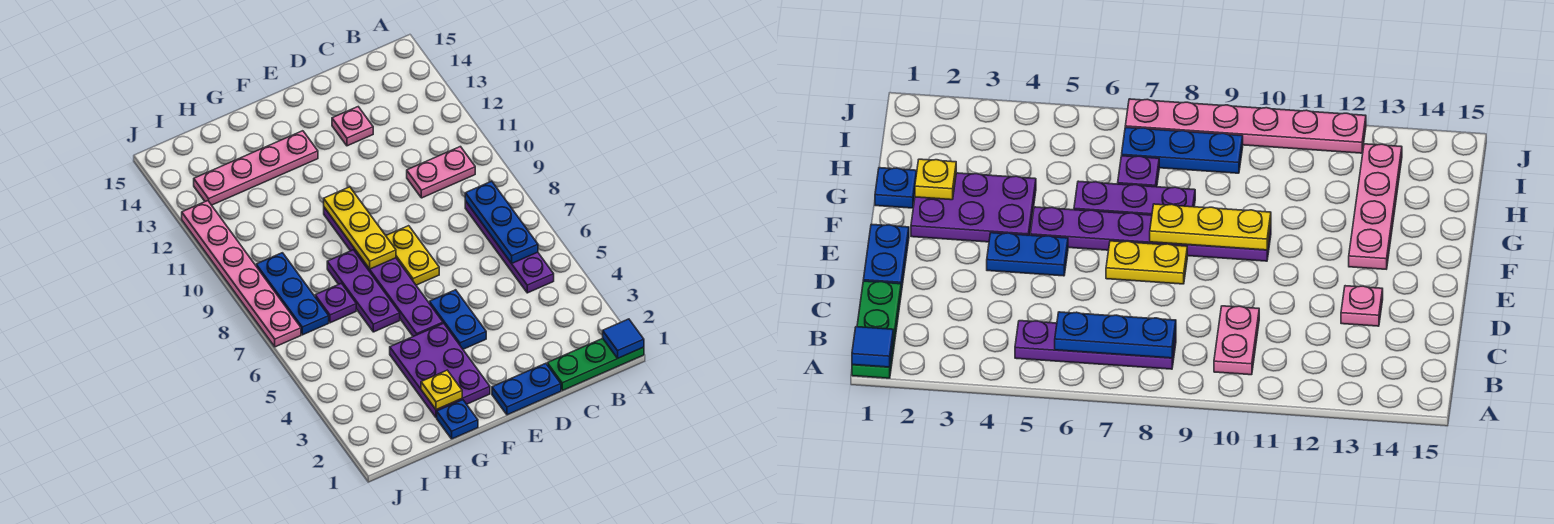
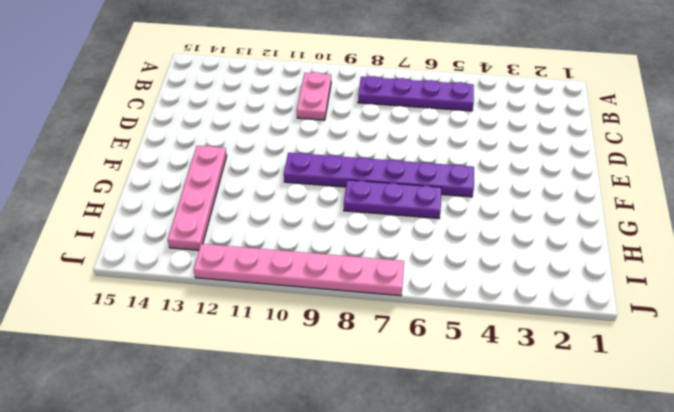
none -> green plate A1:C1 level 1
none -> blue plate D1:E1 level 1
none -> pink plate D13 level 1

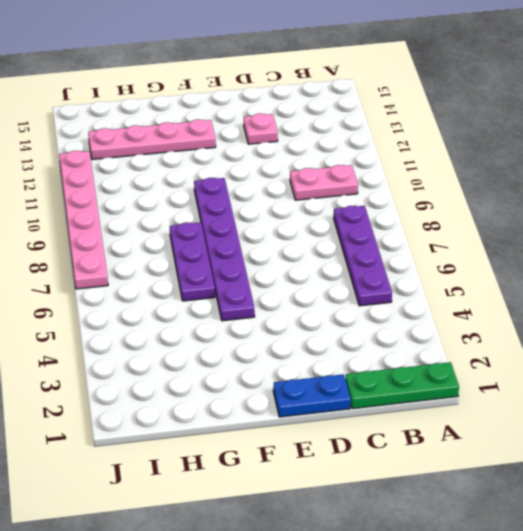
none -> blue plate E4:E5 level 1
none -> yellow plate E7:E8 level 1
none -> purple plate F2:G4 level 1

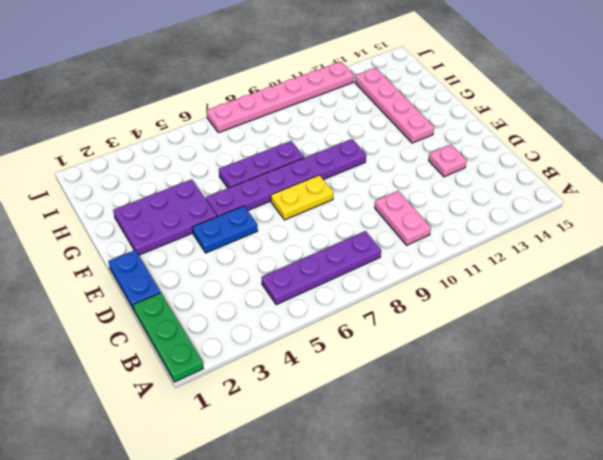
none -> blue plate G1 level 1
none -> purple plate H7 level 1
none -> blue plate I7:I9 level 1

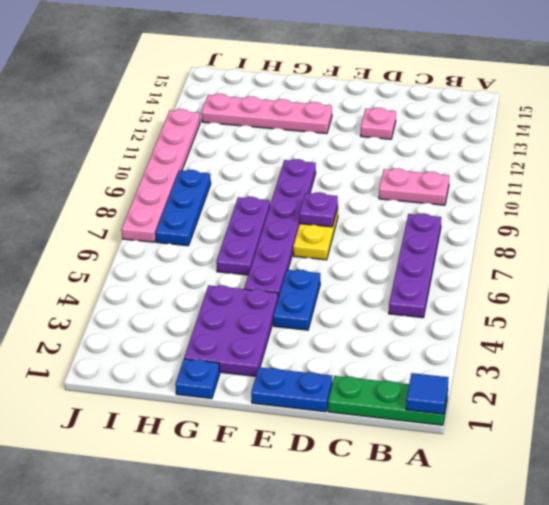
purple plate E8 level 2 -> purple plate H7 level 1
none -> blue plate B6:B8 level 2
none -> yellow plate F8:F10 level 2
none -> yellow plate G2 level 2

